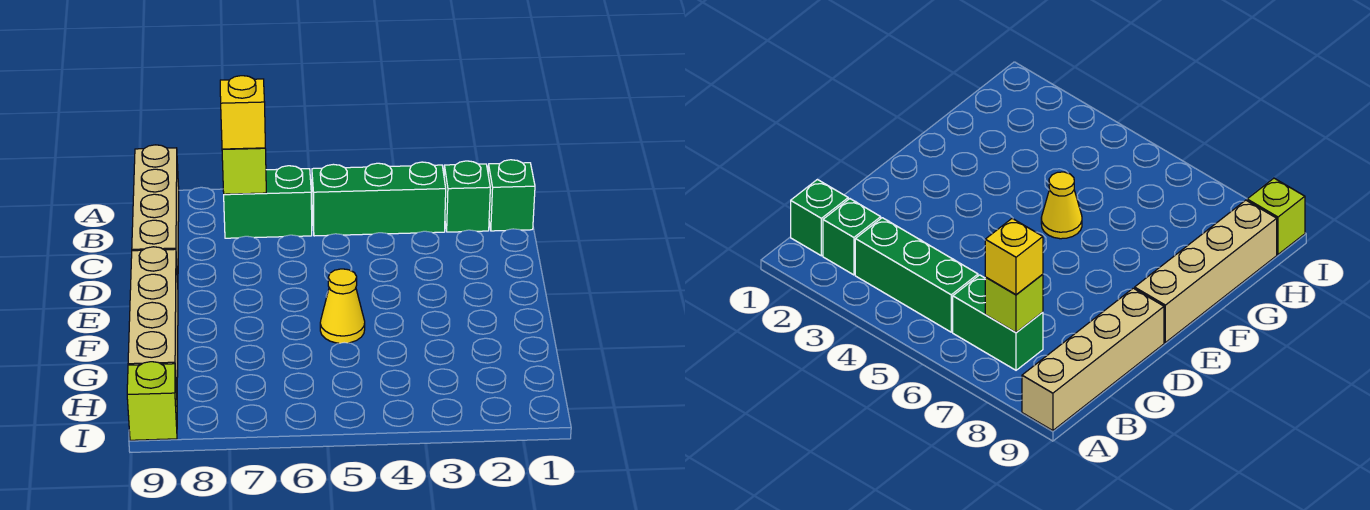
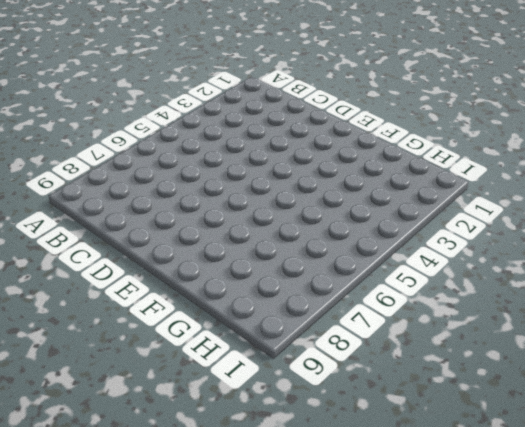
none -> tan brick A9:D9 level 1
none -> green brick B1 level 1

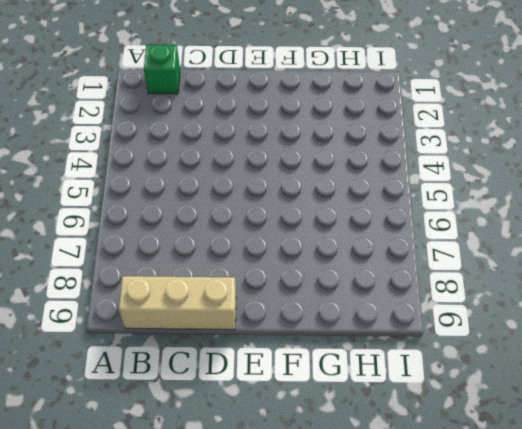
tan brick B9:D9 level 1 -> tan brick A9:D9 level 1
none -> green brick B2 level 1
none -> green brick B3:B5 level 1

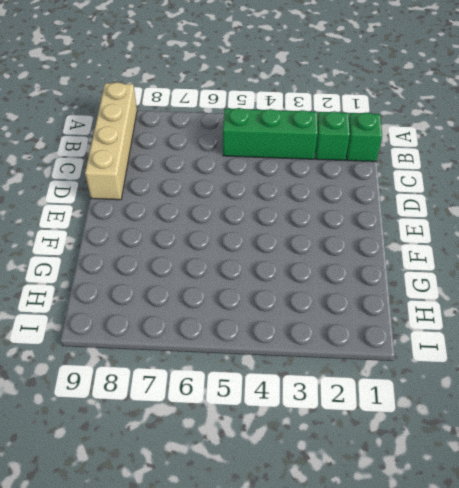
none -> green brick B6:B7 level 1
none -> tan brick E9:H9 level 1

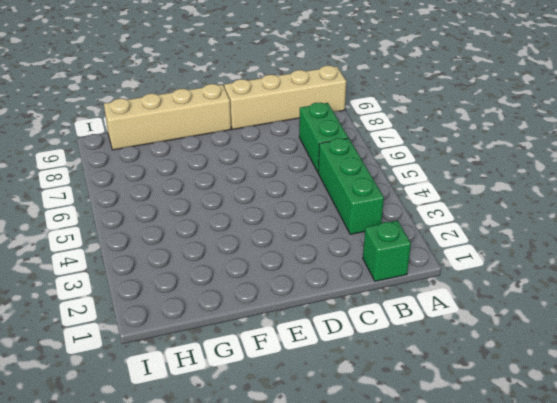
none -> green brick B2 level 1
none -> yellow cone F5 level 1

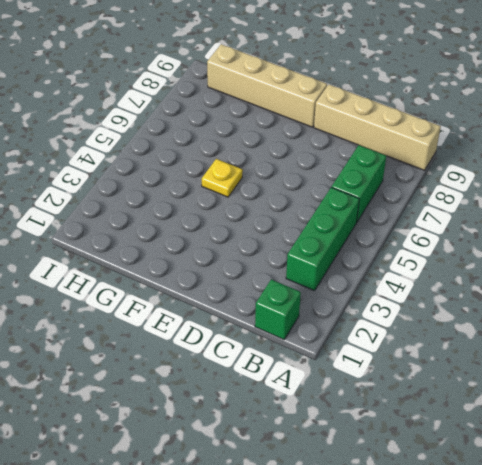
yellow plate F5 level 1 -> yellow cone F5 level 1
none -> green brick B2 level 1
none -> lime brick I9 level 1

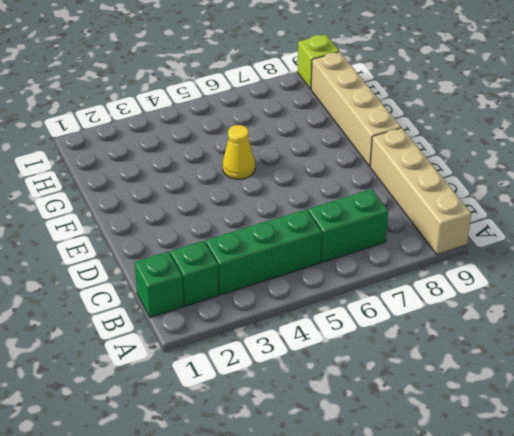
none -> lime brick B7 level 2
none -> yellow brick B7 level 3

